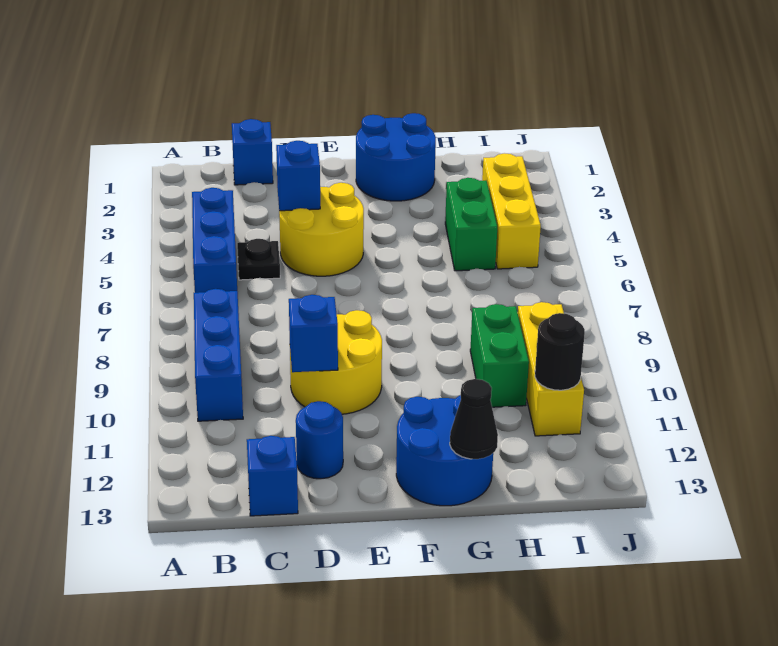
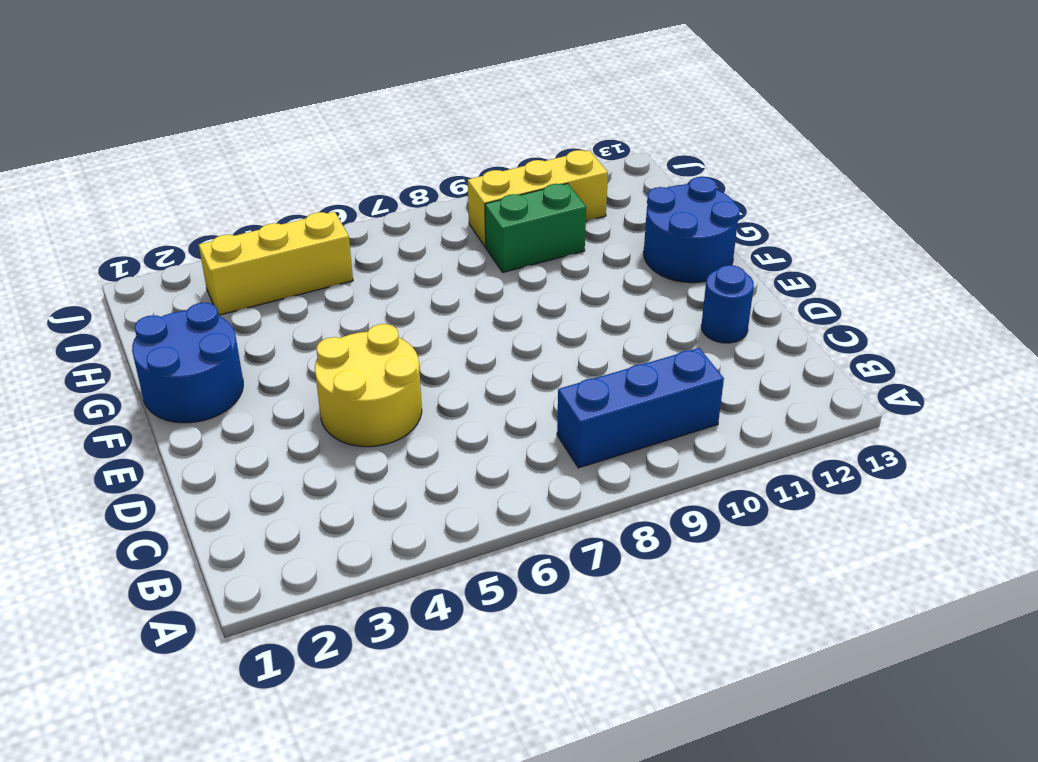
none -> blue brick B4:B6 level 1
none -> blue brick C1 level 1
none -> black plate C5 level 1

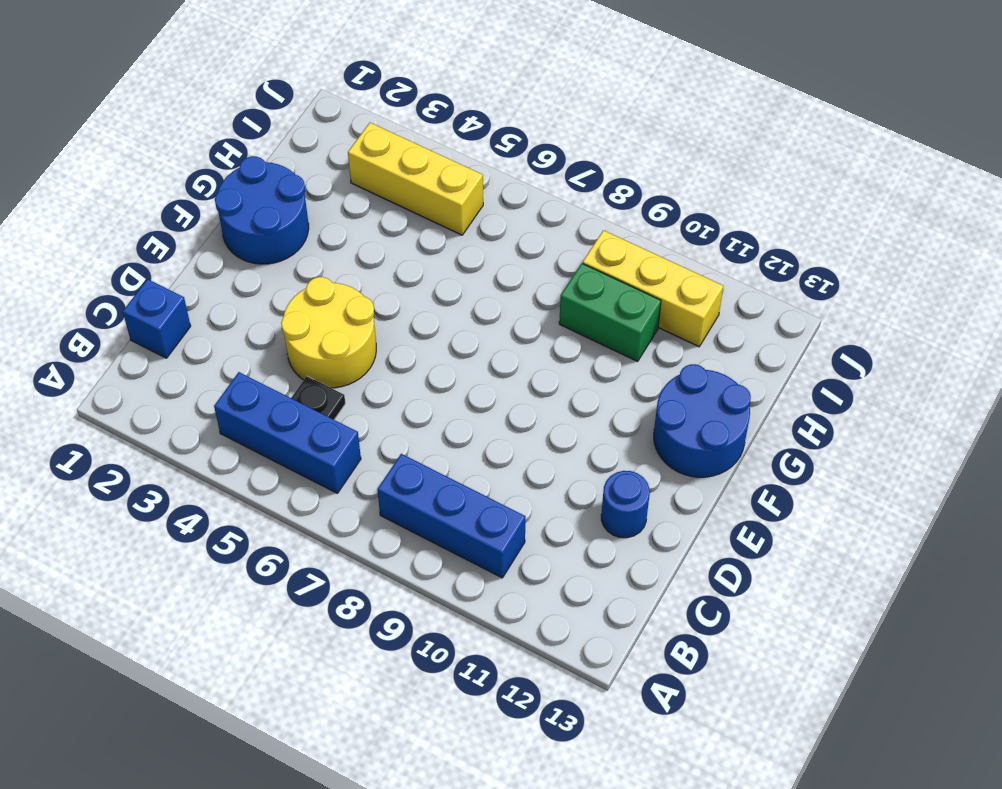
none -> blue brick C13 level 1
none -> yellow round brick D9:E10 level 1
none -> green brick H4:H5 level 1

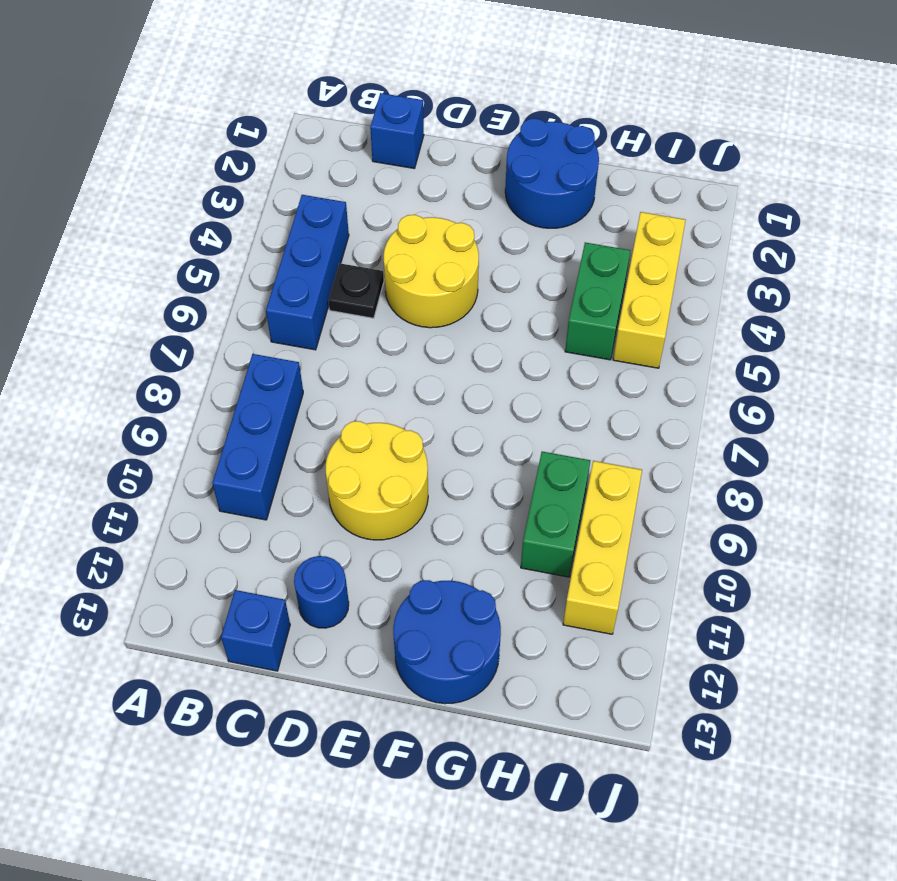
none -> blue brick D4 level 2
none -> blue brick D10 level 2
none -> black cone G13 level 2

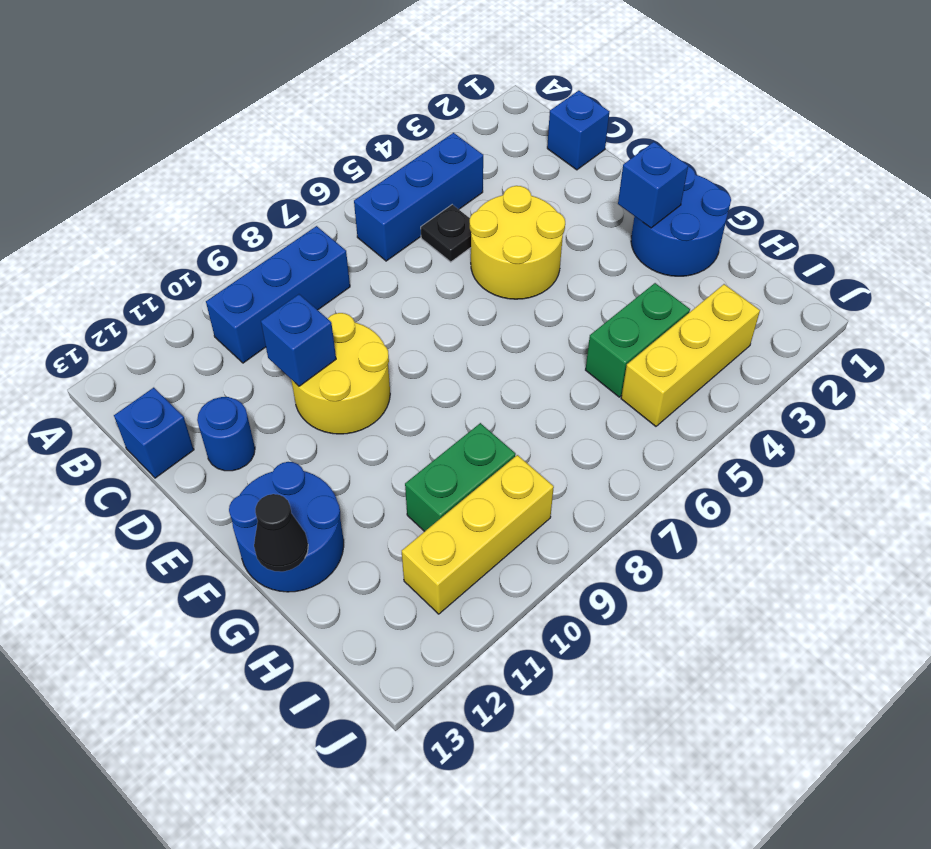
blue brick F2 level 2 -> blue brick D4 level 2
none -> black round brick I11 level 2

